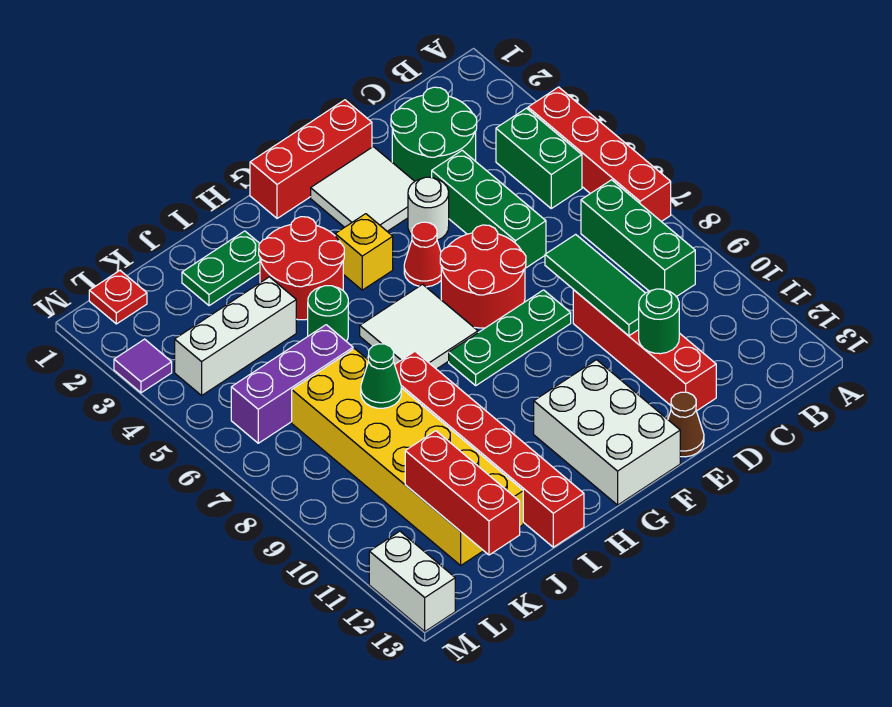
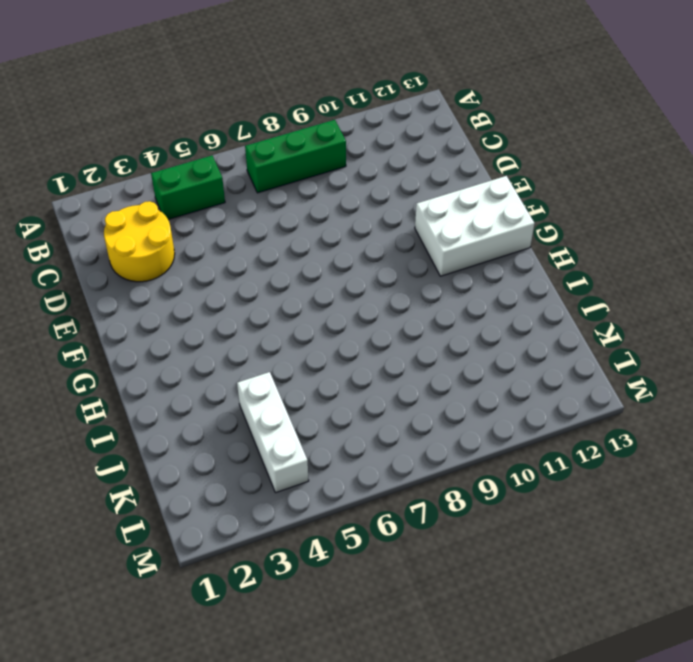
yellow round brick C2:D3 level 1 -> green round brick C2:D3 level 1
none -> red brick A4:A7 level 1
none -> green brick D4:D6 level 1
none -> red brick D9:D12 level 1
none -> red brick E1:G1 level 1

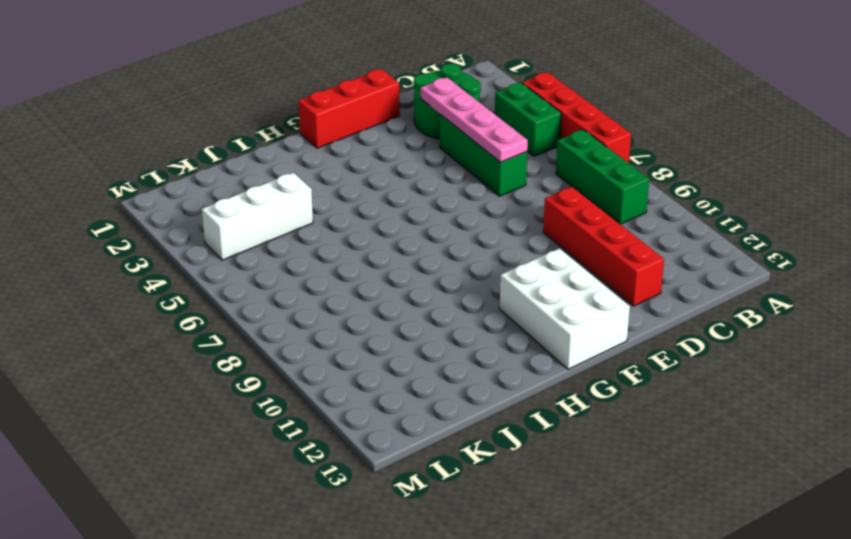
pink plate D3:D6 level 2 -> none
none -> white tile E2:F3 level 1
none -> white round brick E4 level 1
none -> red round brick E6:F7 level 1
none -> green plate E8:G8 level 1

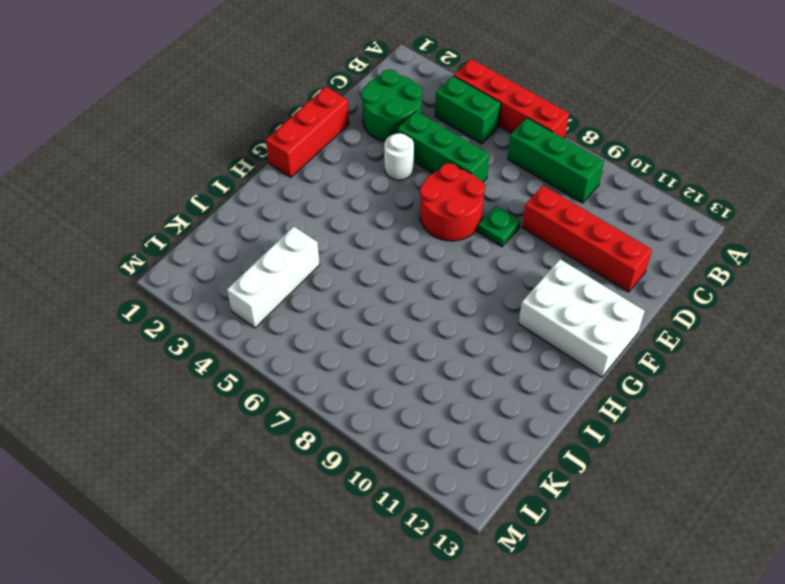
green plate E8 level 1 -> green plate E8:G8 level 1
none -> white tile E2:F3 level 1
none -> brown cone E13 level 1
none -> red cone F5 level 1
none -> yellow brick G4 level 1

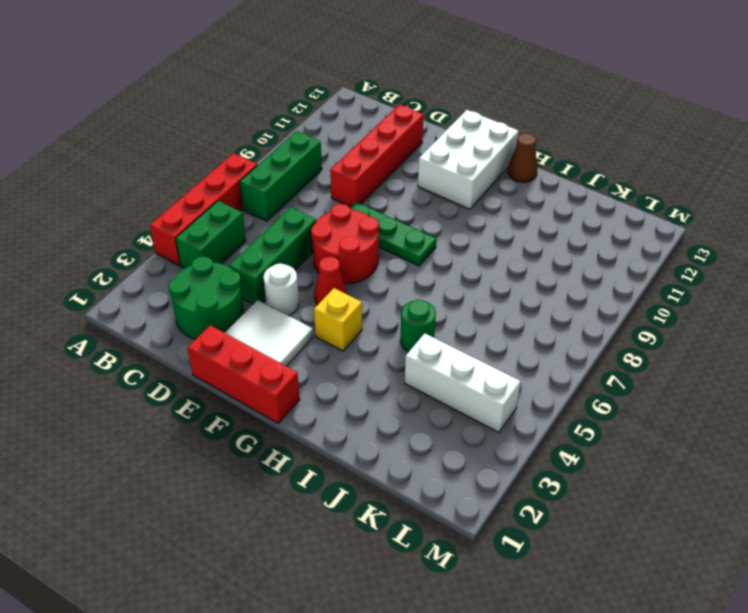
brown cone H13 level 1 -> brown cone E13 level 1
none -> white tile G6:H7 level 1
none -> red round brick H3:I4 level 1
none -> green plate I2:J2 level 1
none -> red brick I8:I13 level 1

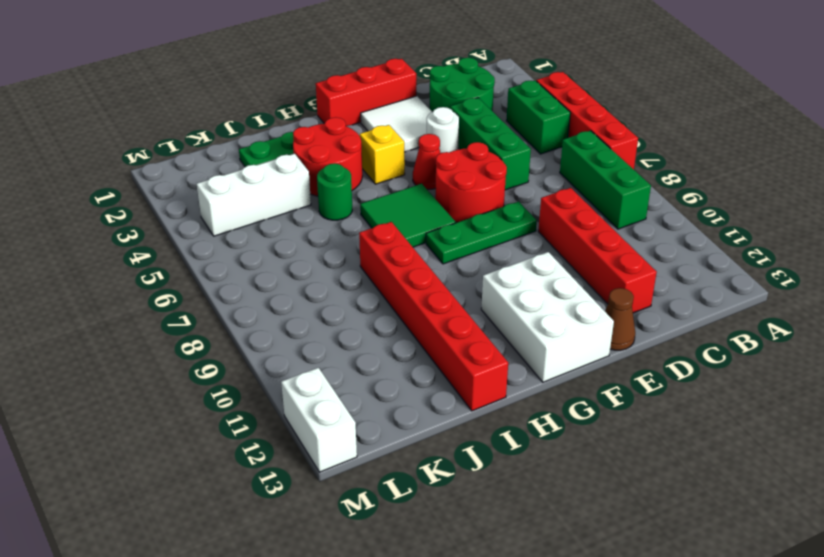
green tile G6:H7 level 1 -> white tile G6:H7 level 1
none -> purple brick J6:L6 level 1
none -> yellow brick J7:K12 level 1
none -> red plate L1 level 1
none -> purple tile M3 level 1

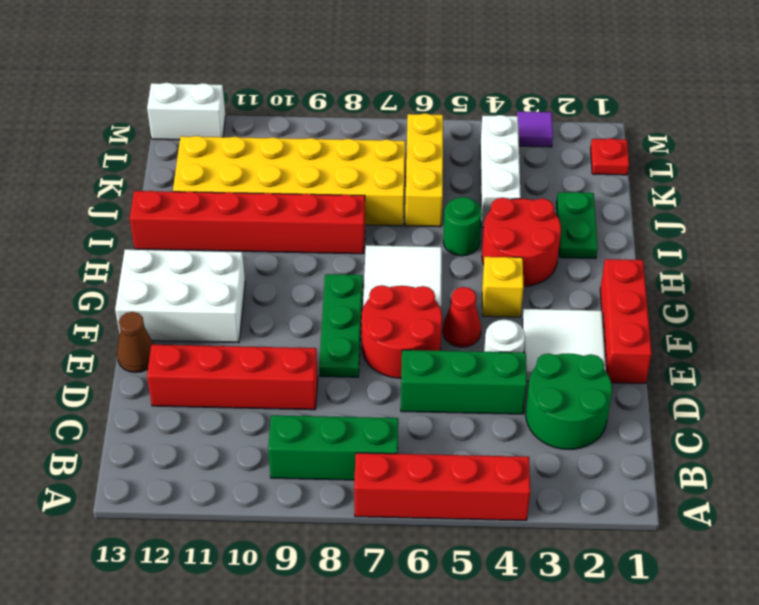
yellow brick J6:L6 level 1 -> purple brick J6:L6 level 1
none -> green brick B4:B5 level 1
none -> green tile D8:D10 level 2
none -> green round brick D11 level 2
none -> green cone J8 level 2

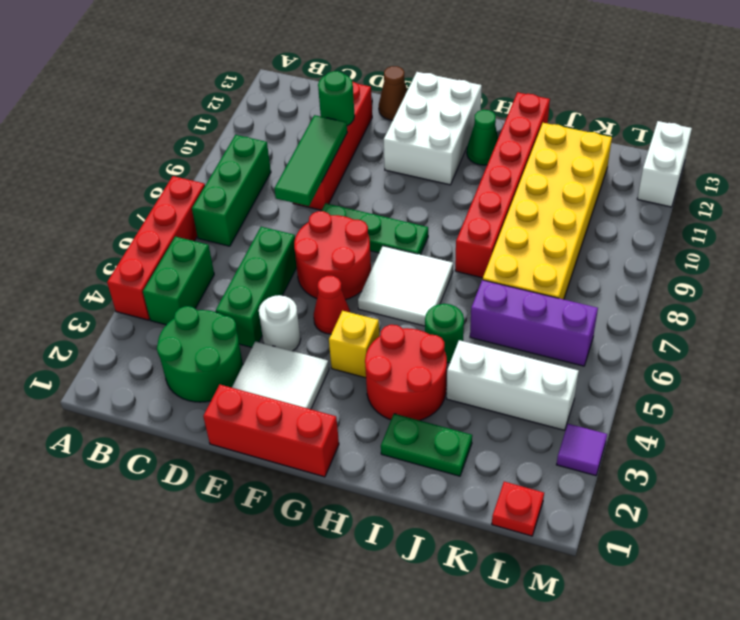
green cone H12 level 1 -> green cone J8 level 2
none -> red brick K11:K13 level 2

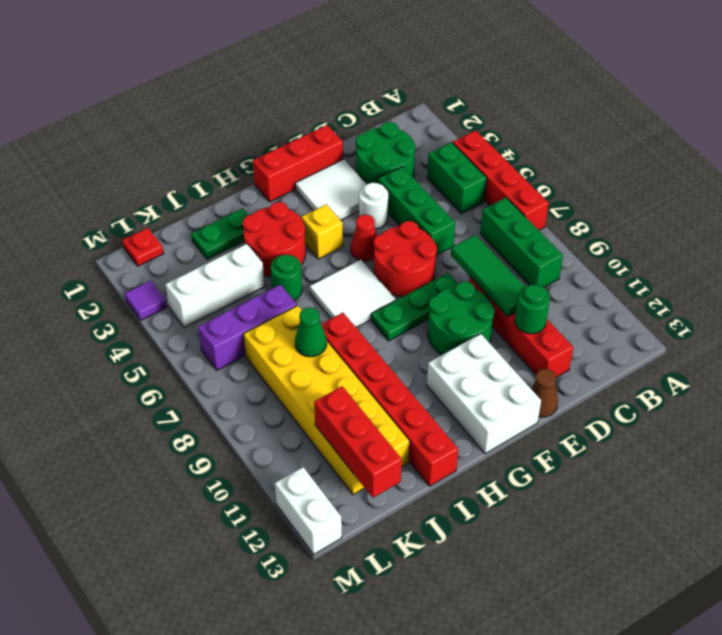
green round brick E9:F10 level 1 -> none

